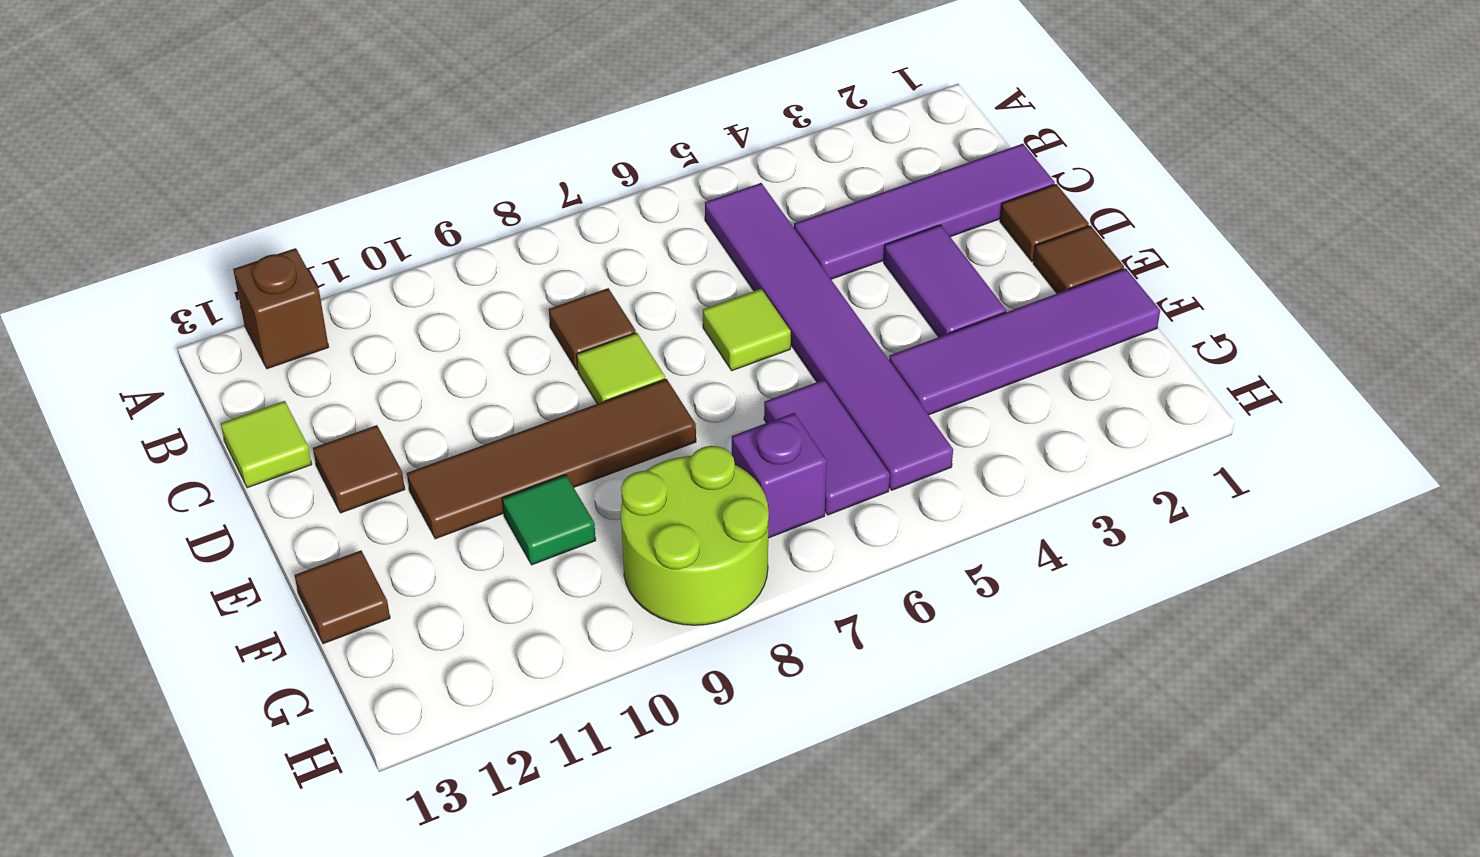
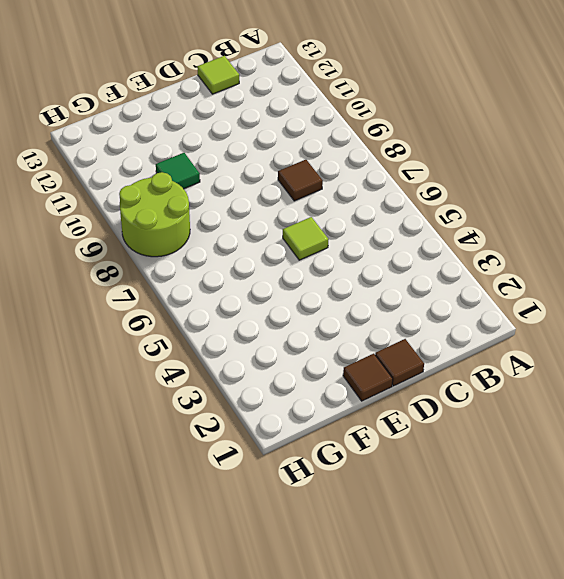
none -> brown brick A12 level 1
none -> purple tile B5:G5 level 1
none -> purple tile C1:C4 level 1

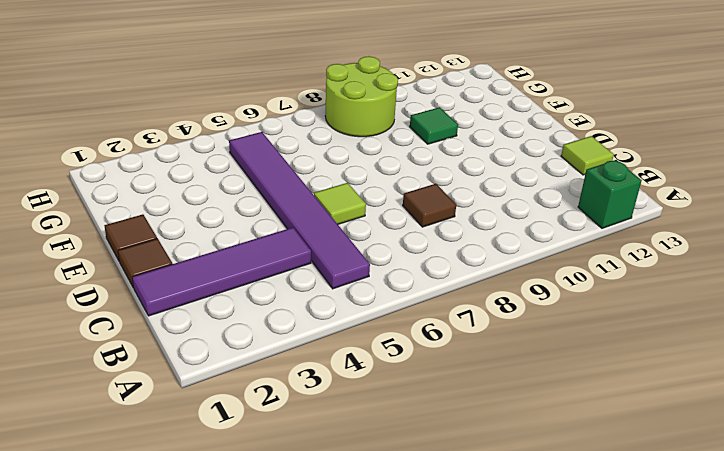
green brick A12 level 1 -> brown brick A12 level 1
none -> purple tile D3:E3 level 1
none -> lime tile D8 level 1
none -> brown tile D12 level 1

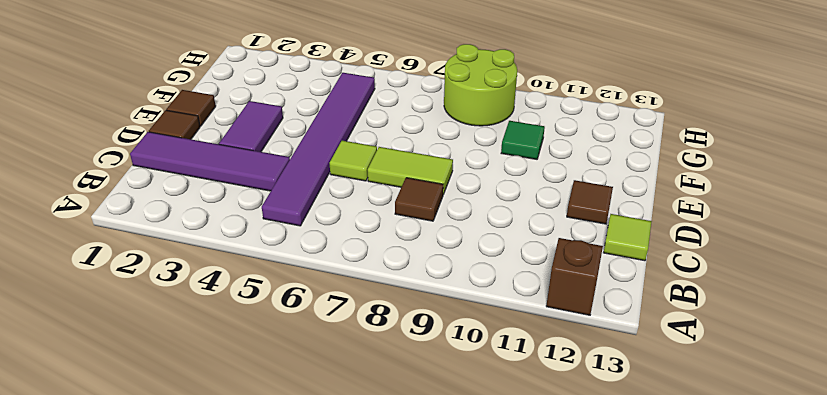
lime tile D7:D8 level 1 -> lime tile D8 level 1
none -> brown tile E8:E11 level 1
none -> purple tile F1:F4 level 1
none -> purple tile F6:G6 level 1

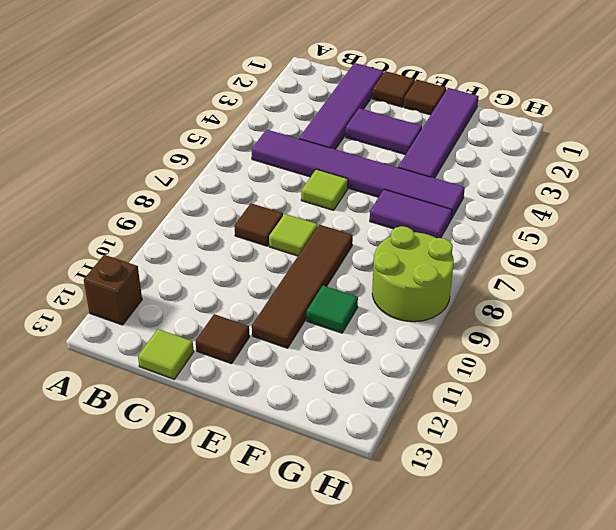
none -> brown tile F13 level 1
none -> purple brick G7 level 1

